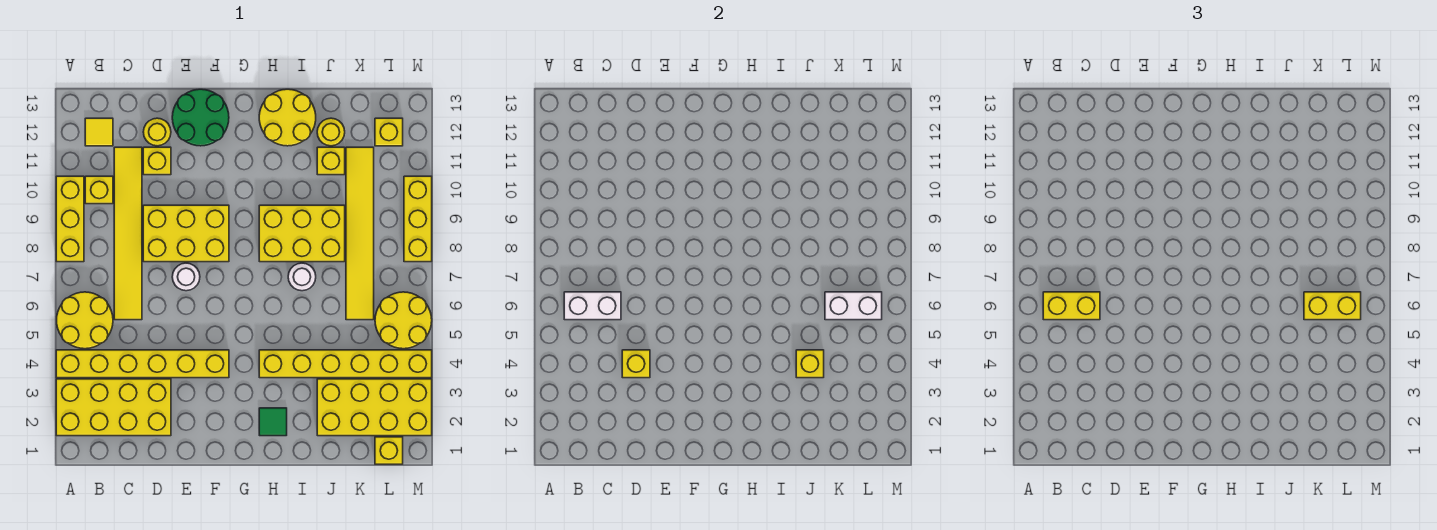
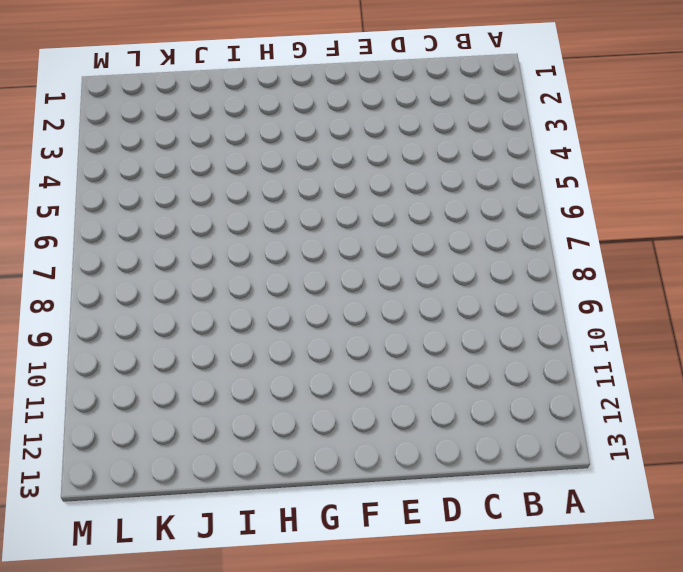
none -> yellow brick A2:D3 level 1
none -> yellow brick A4:F4 level 1
none -> yellow round brick A5:B6 level 1
none -> yellow brick A8:A10 level 1

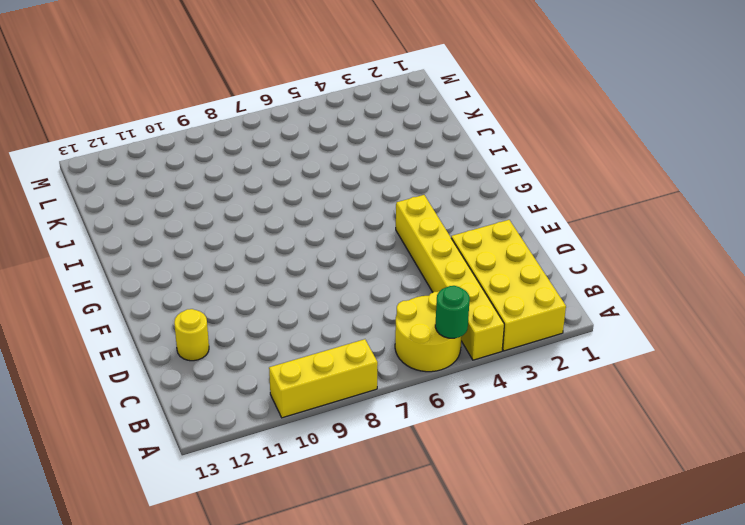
green round brick A5 level 2 -> none
none -> yellow brick B10 level 1
none -> yellow tile B12 level 1
none -> yellow tile C6:C11 level 1
none -> yellow brick D8:F9 level 1

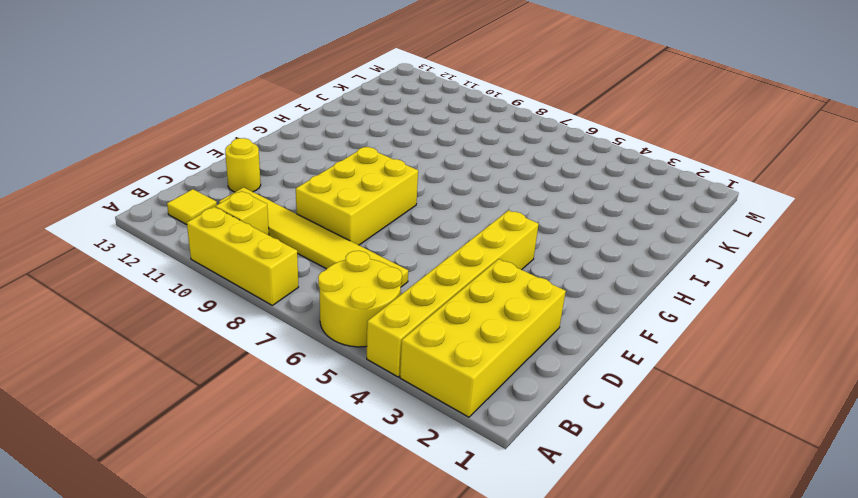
none -> yellow brick D11 level 1
none -> white round brick E7 level 1
none -> green round brick E12:F13 level 1
none -> green tile H2 level 1

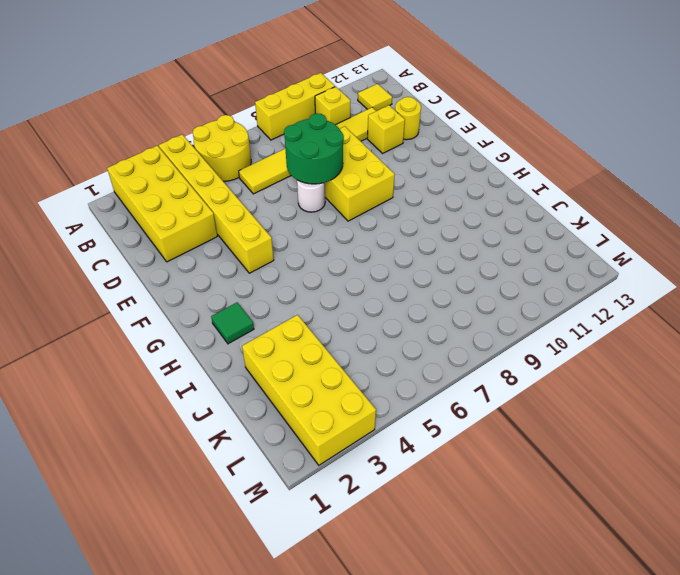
green round brick D7:E8 level 2 -> green round brick E12:F13 level 1
none -> yellow brick H4:M4 level 1
none -> yellow brick H8:J9 level 1
none -> yellow round brick H12:I13 level 1
none -> white round brick I7 level 1

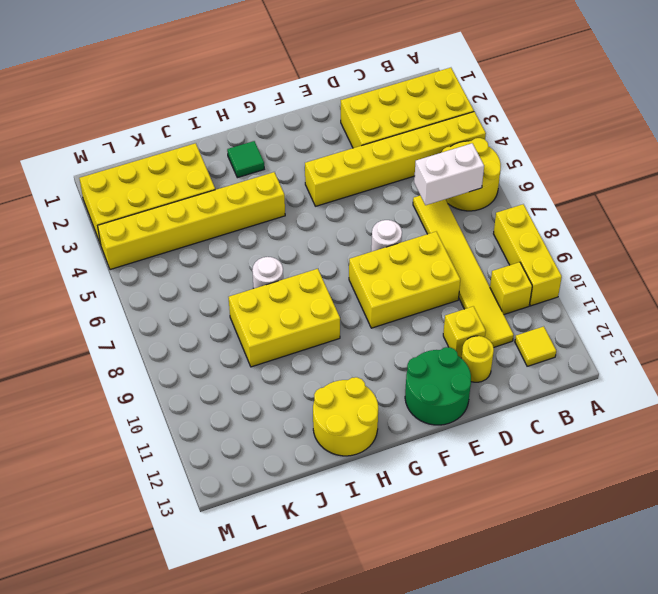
none -> yellow brick J11 level 1
none -> yellow round brick J12 level 1
none -> yellow tile K6:K11 level 1
none -> yellow brick L1 level 1

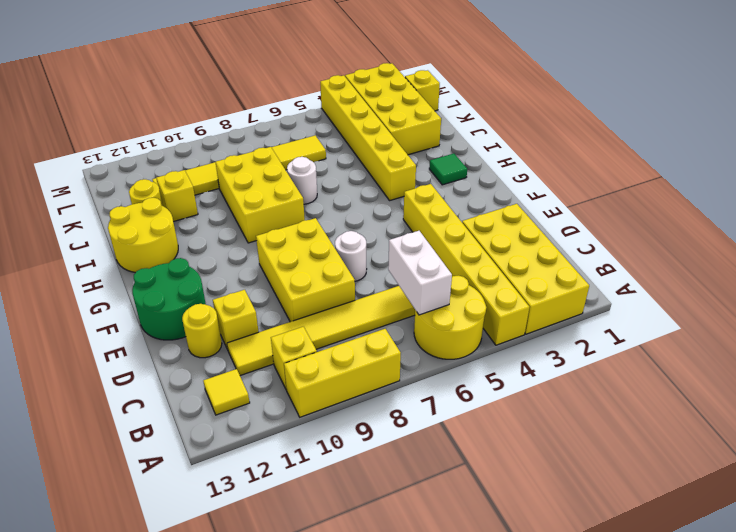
none -> yellow round brick L5:M6 level 1
none -> yellow brick L12 level 1
none -> yellow brick M8:M10 level 1
none -> yellow brick D4 level 2

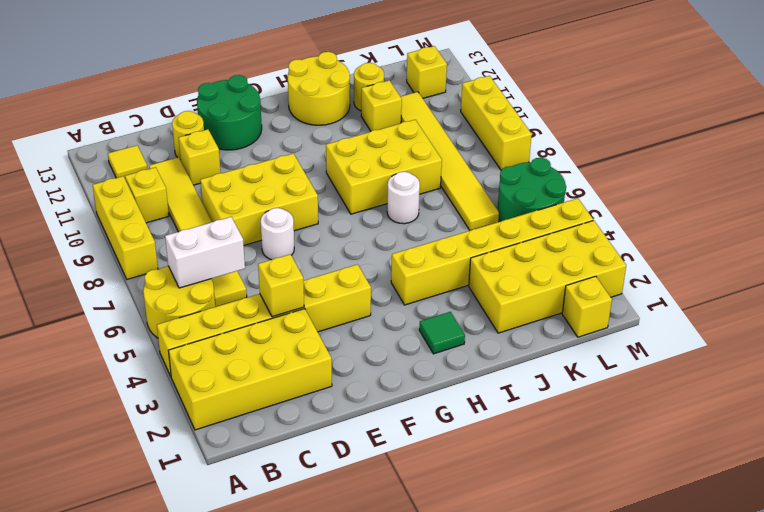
green round brick L5:M6 level 1 -> yellow round brick L5:M6 level 1
none -> yellow brick J4 level 2
none -> white brick K6:L6 level 2
none -> yellow brick B6:C6 level 3
none -> yellow brick K6:L6 level 3

